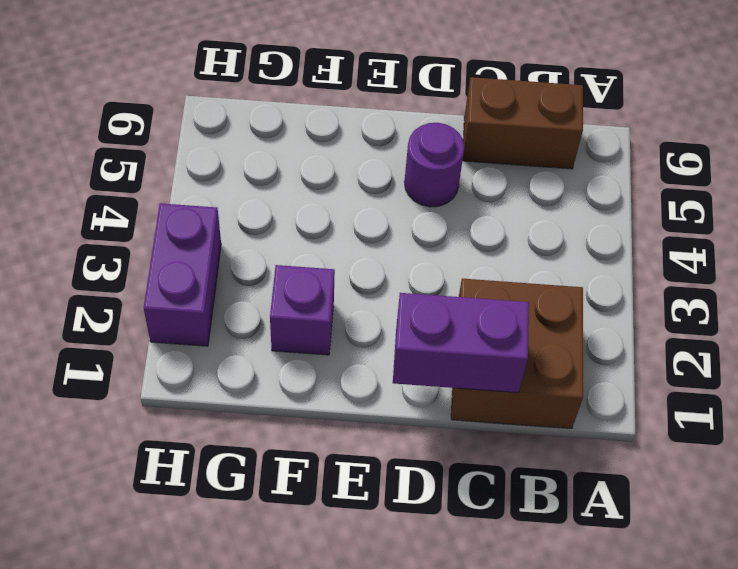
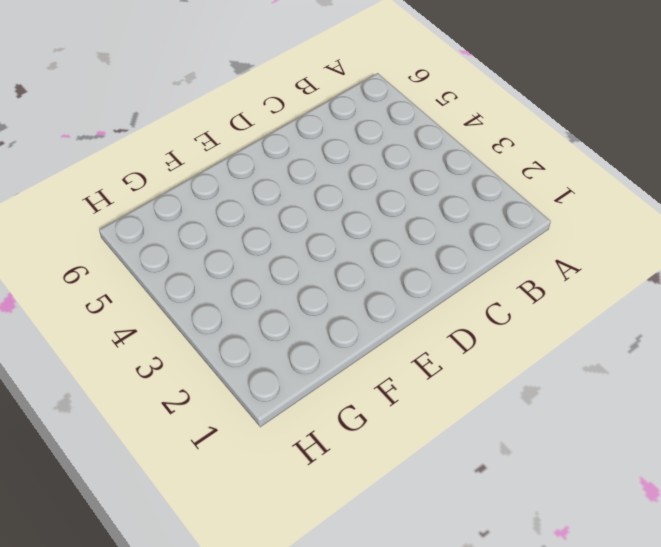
none -> brown brick B1:C2 level 1
none -> brown brick B6:C6 level 1

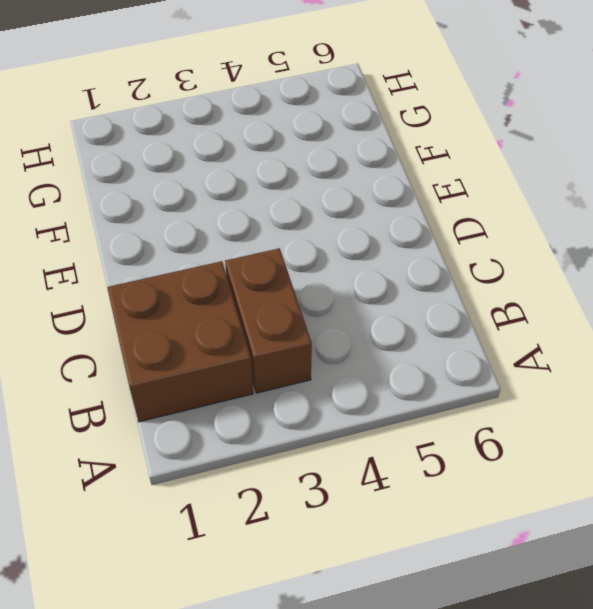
brown brick B3:C3 level 1 -> brown brick B6:C6 level 1
none -> purple round brick D5 level 1
none -> purple brick F2 level 1

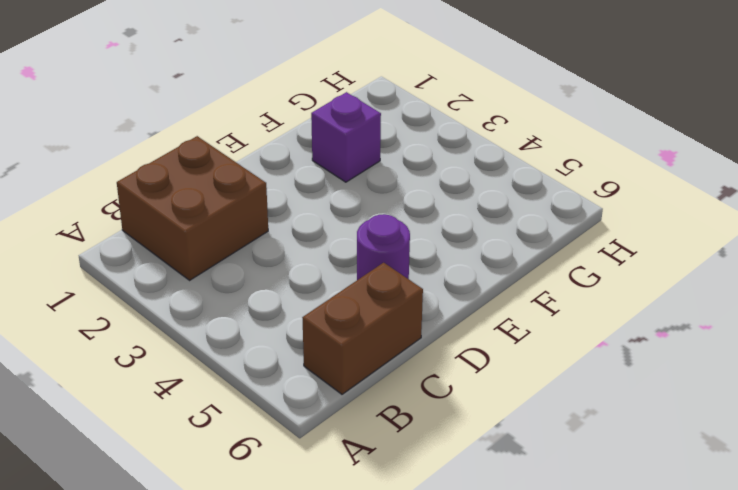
none -> purple brick H2:H3 level 1
none -> purple brick C1:D1 level 2

